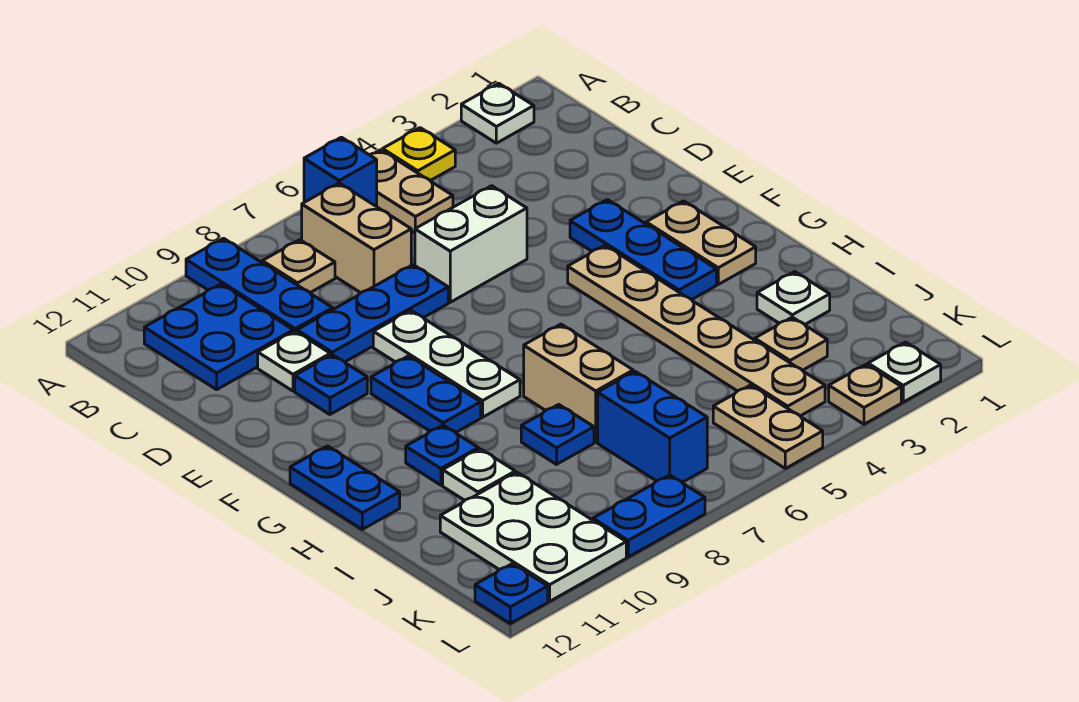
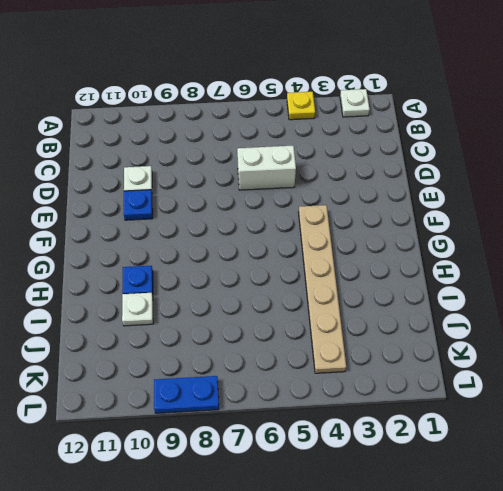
none -> tan plate A5:B5 level 1
none -> blue brick A6 level 1
none -> blue plate A9:C9 level 1
none -> tan brick B7:C7 level 1

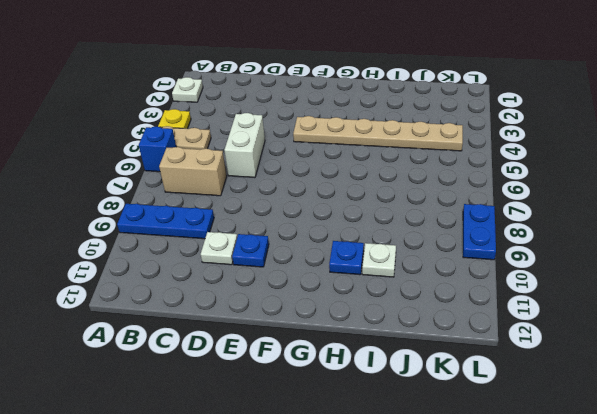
none -> tan plate B8 level 1
none -> blue plate B10:C11 level 1
none -> blue plate D7:D9 level 1
none -> blue plate E3:G3 level 1

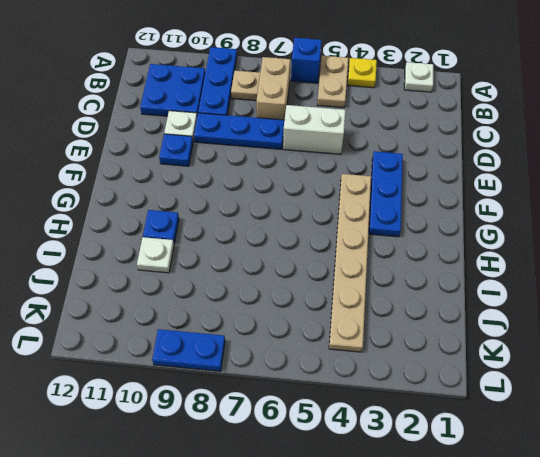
none -> white plate E8:G8 level 1
none -> tan plate F2:G2 level 1
none -> blue plate F9:G9 level 1
none -> blue plate G12:H12 level 1

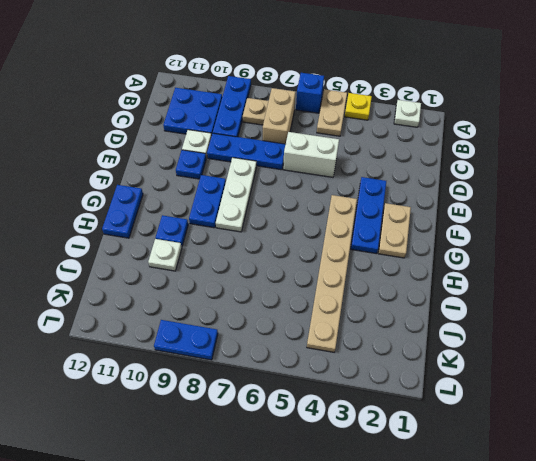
none -> tan brick H7:I7 level 1
none -> white plate I2 level 1
none -> blue plate I8 level 1
none -> tan plate J3 level 1

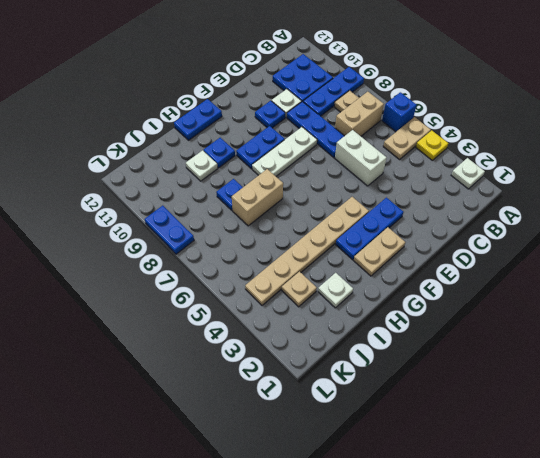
none -> blue brick J7:K7 level 1
none -> white plate J10:L11 level 1
none -> tan plate K5:L5 level 1
none -> white plate L2 level 1

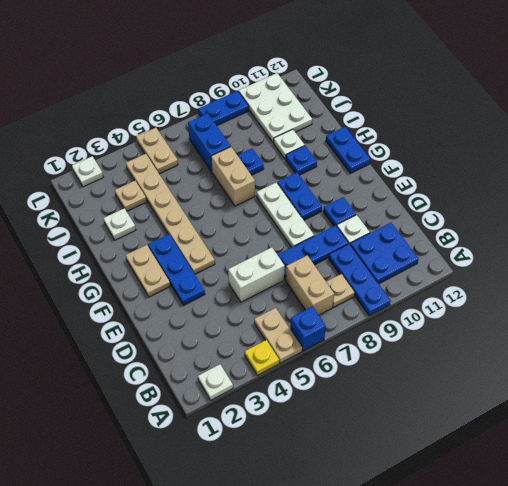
none -> tan plate L3 level 1
none -> blue plate L12 level 1

